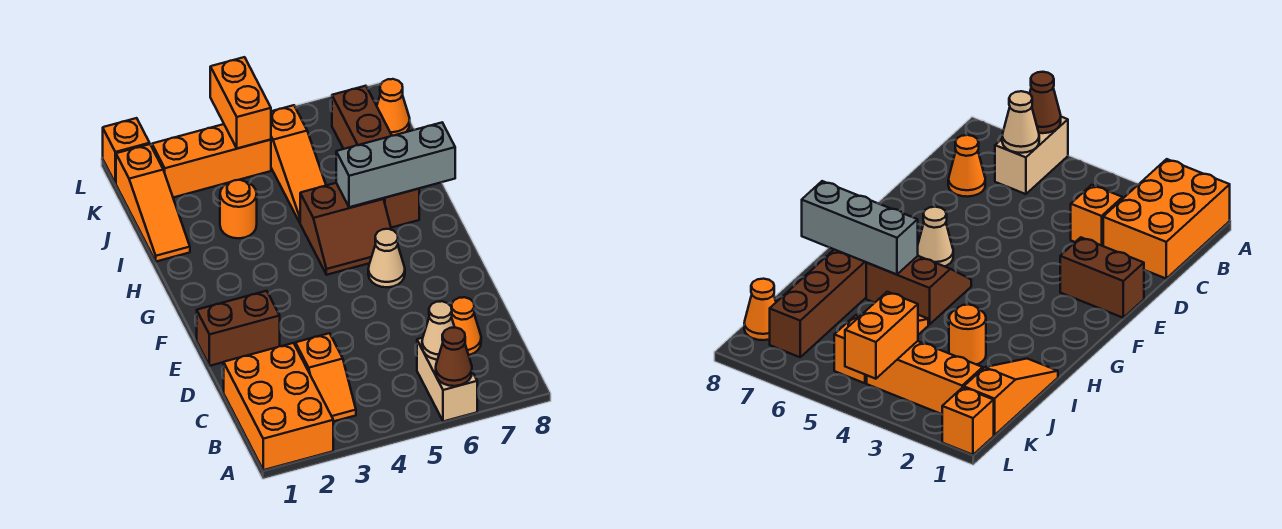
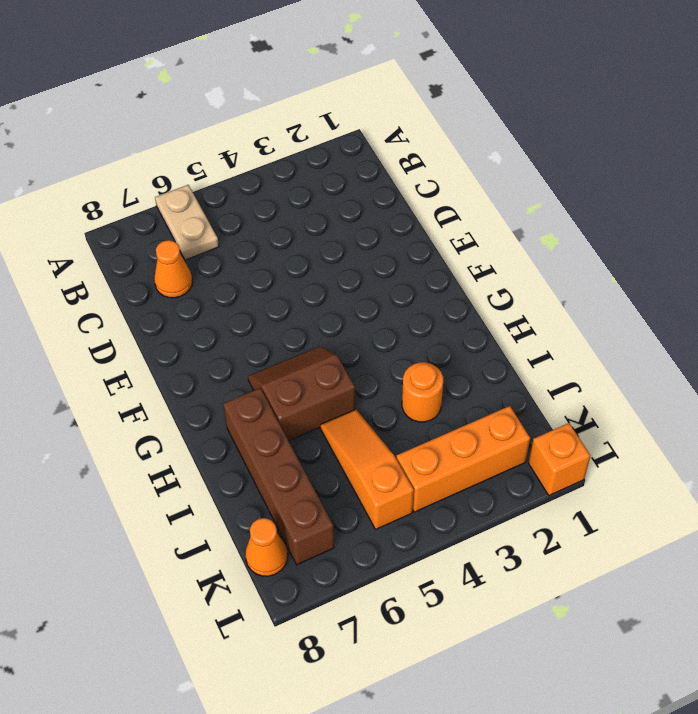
tan plate A6:B6 level 1 -> tan brick A6:B6 level 1
none -> orange brick A1:C2 level 1
none -> orange slope B3:C3 level 1 top C
none -> brown brick E1:E2 level 1

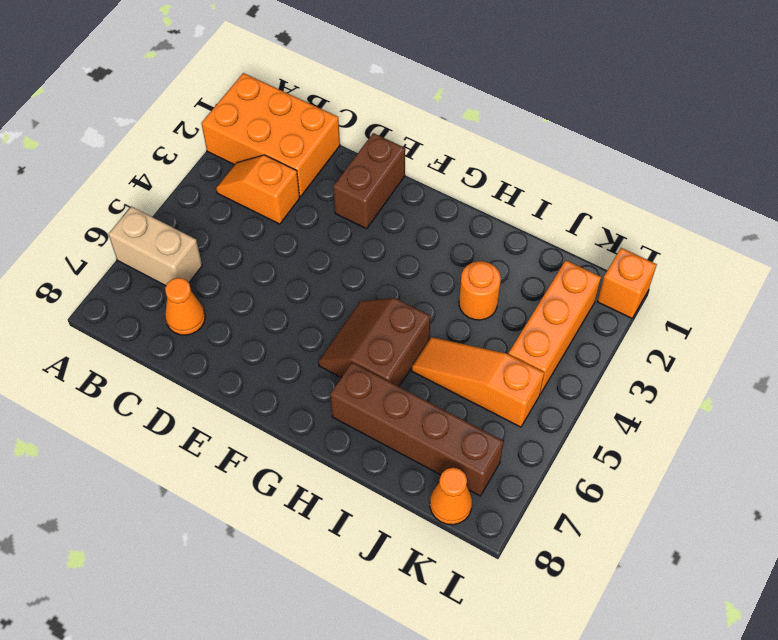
none -> tan cone F6 level 1
none -> orange slope I1:K1 level 1 top K
none -> brown cone A6 level 2

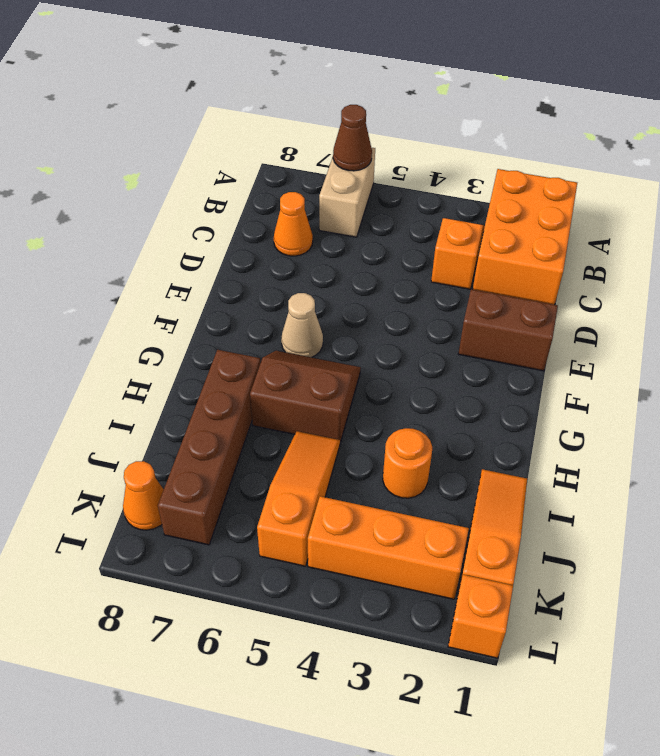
none -> tan cone B6 level 2
none -> grey brick H6:H8 level 2
none -> orange brick K4:L4 level 2

